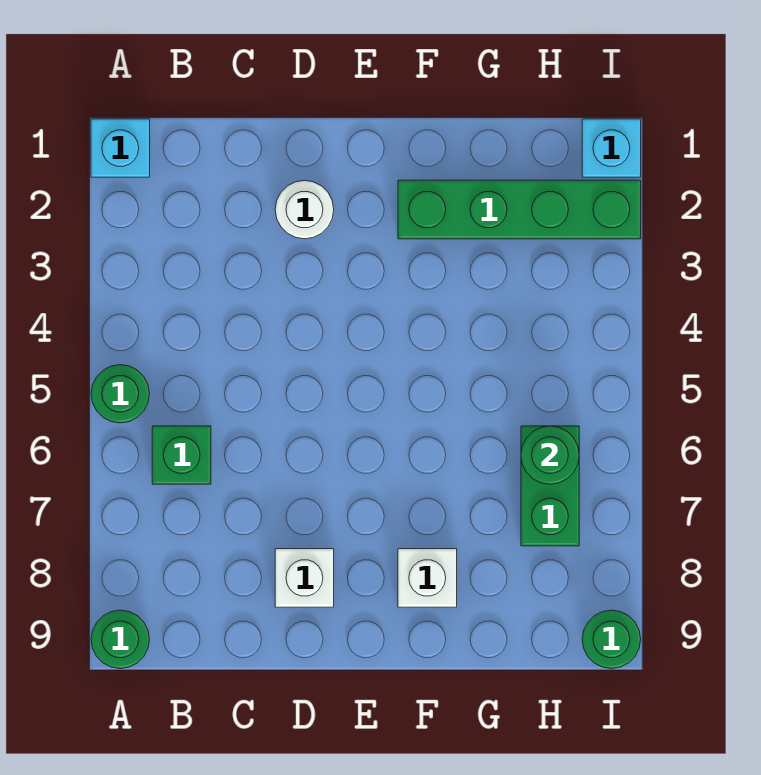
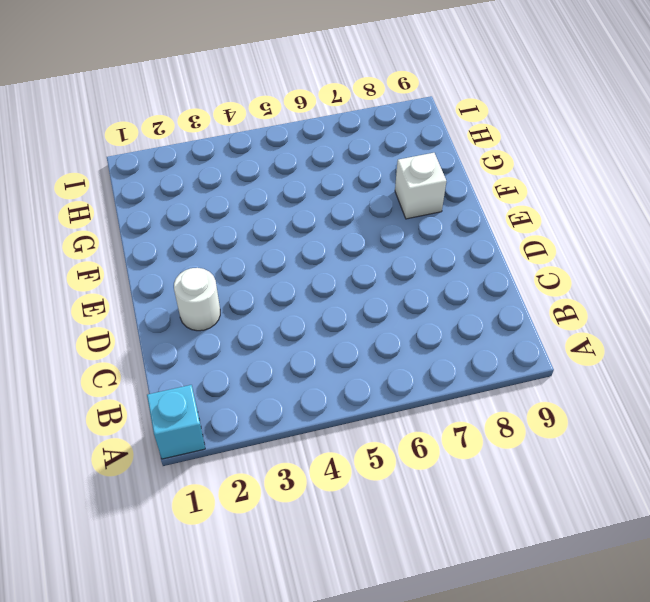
none -> green round brick A5 level 1
none -> green round brick A9 level 1
none -> green brick B6 level 1

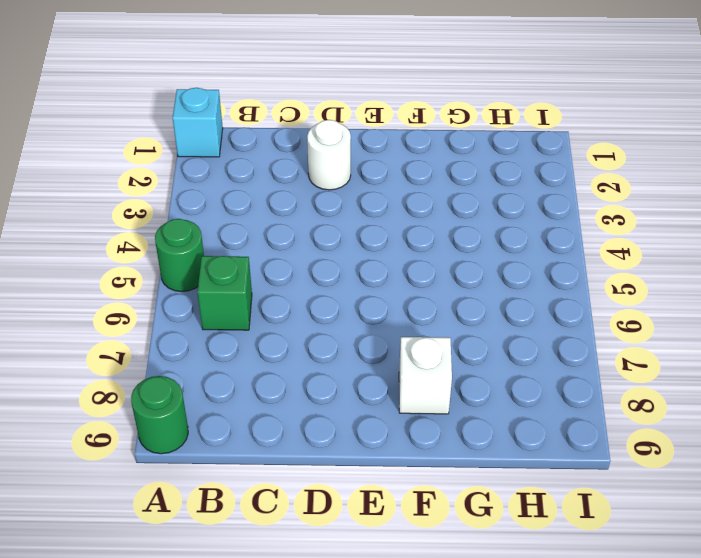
none -> white brick D8 level 1
none -> green brick F2:I2 level 1
none -> green brick H6:H7 level 1

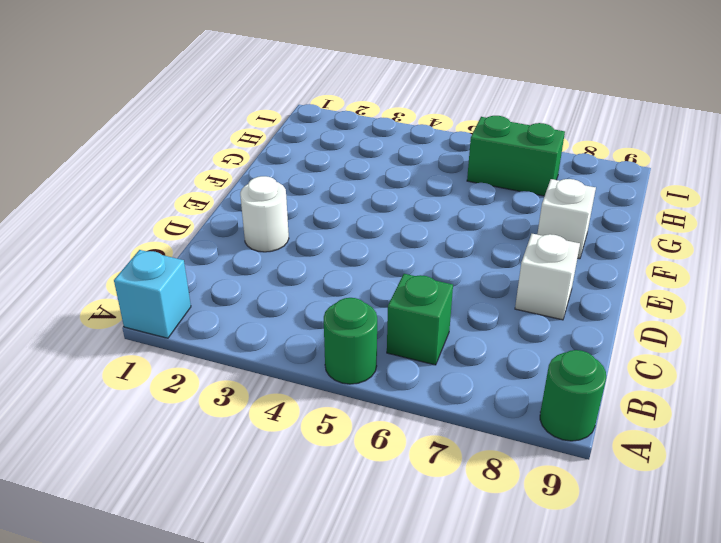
none -> green brick F2:I2 level 1
none -> cyan brick I1 level 1
none -> green round brick I9 level 1

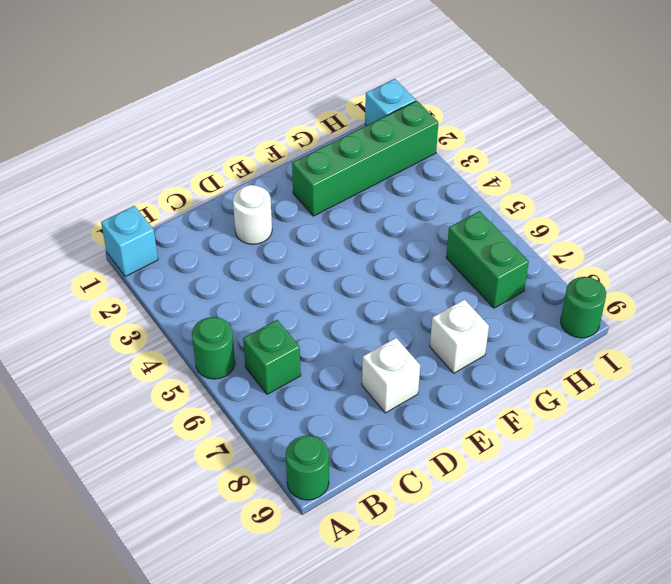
none -> green round brick H6 level 2

